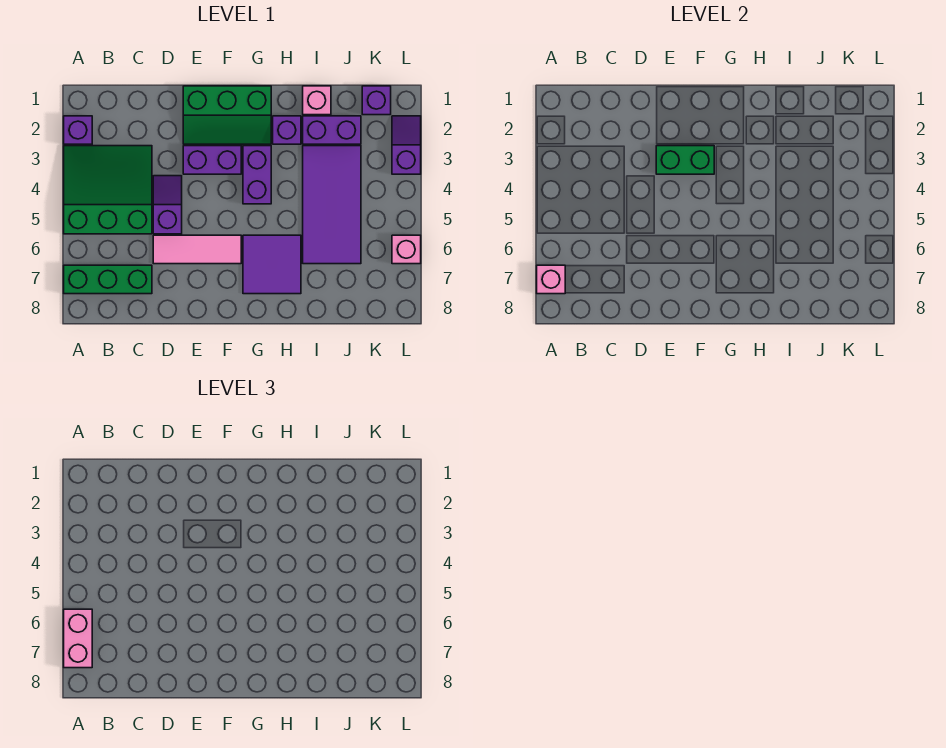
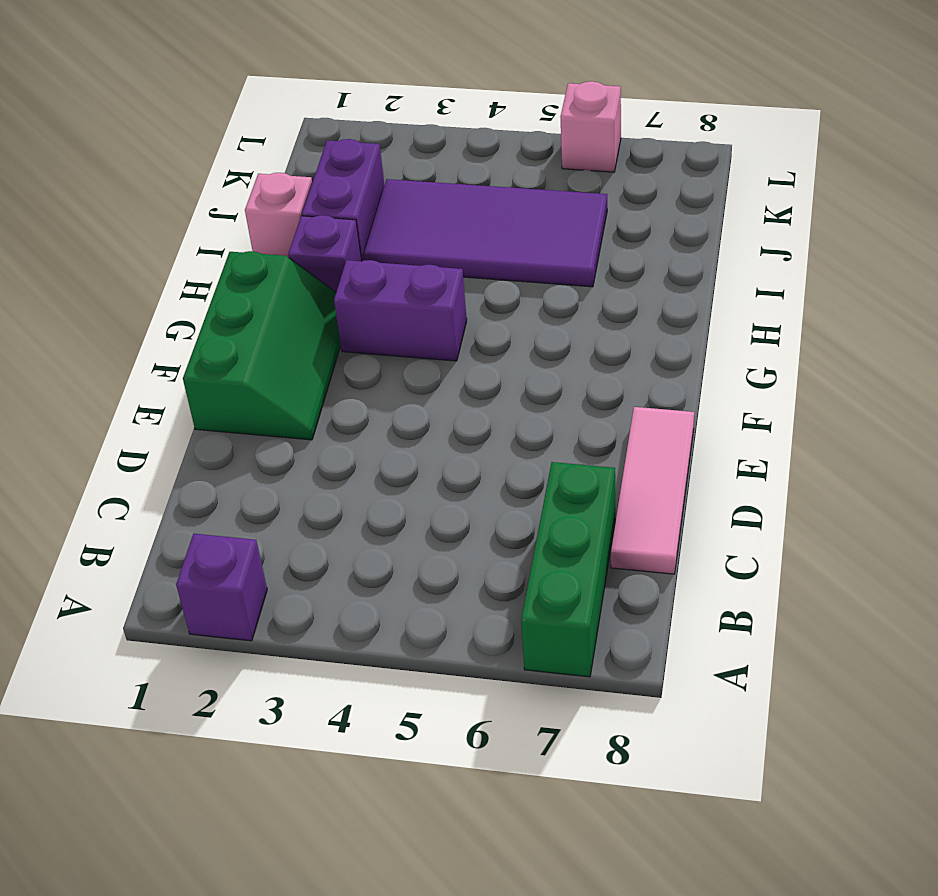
pink tile C8:E8 level 1 -> pink tile D6:F6 level 1
none -> green slope A3:C5 level 1 top 5
none -> purple slope D4:D5 level 1 top 5
none -> purple brick E3:F3 level 1

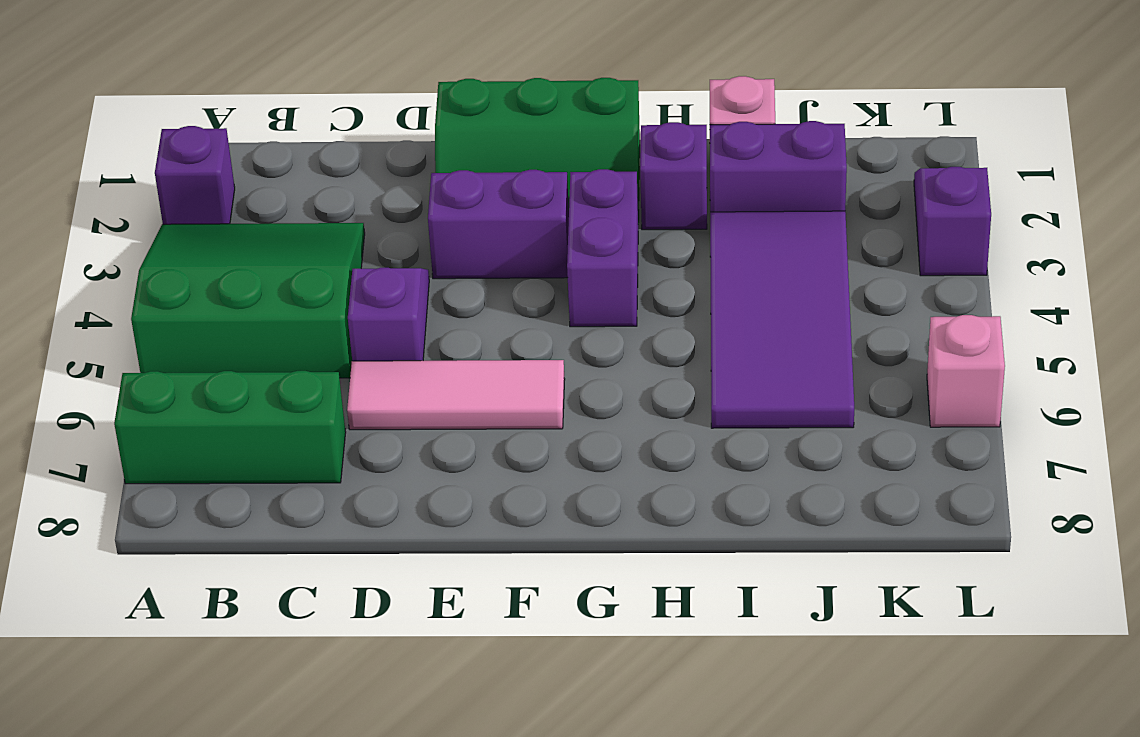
none -> purple tile G6:H7 level 1
none -> purple brick K1 level 1
none -> pink brick A7 level 2

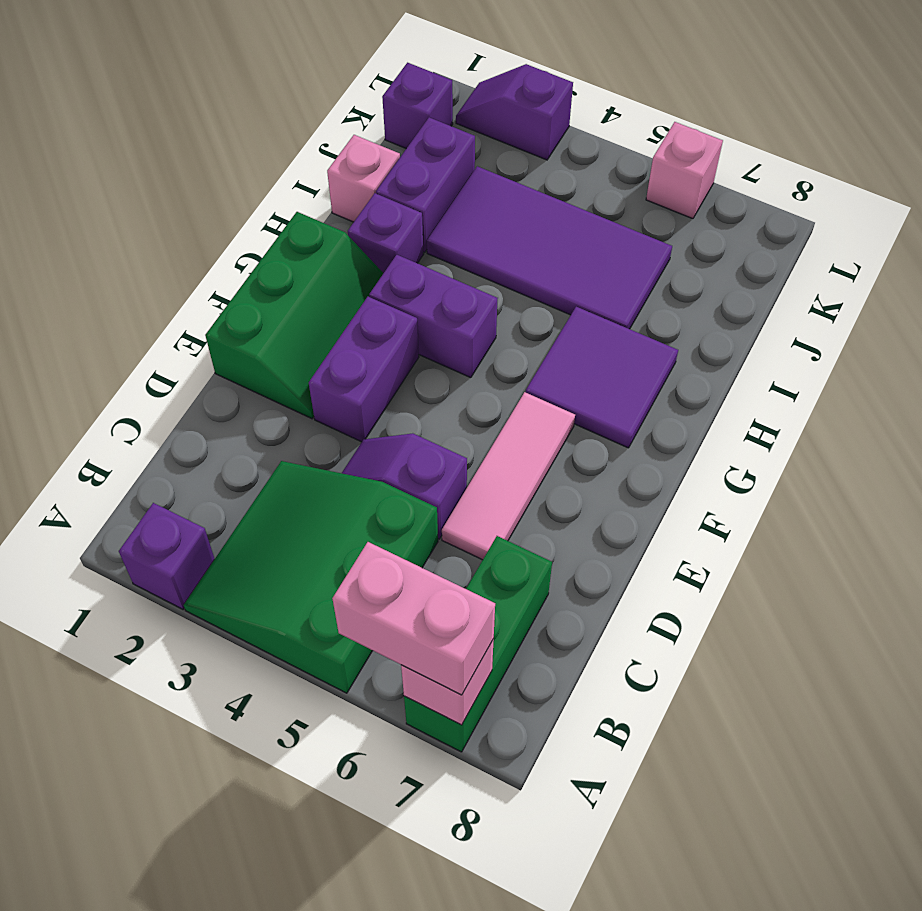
none -> green brick E3:F3 level 2

